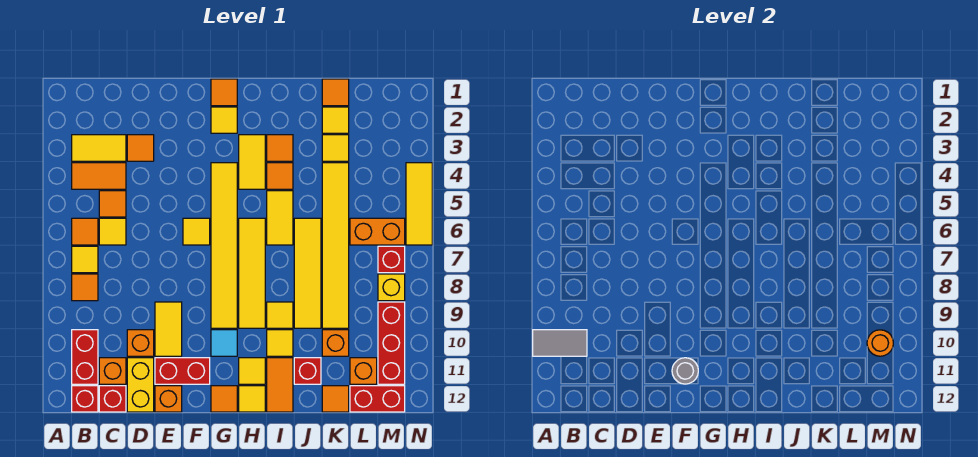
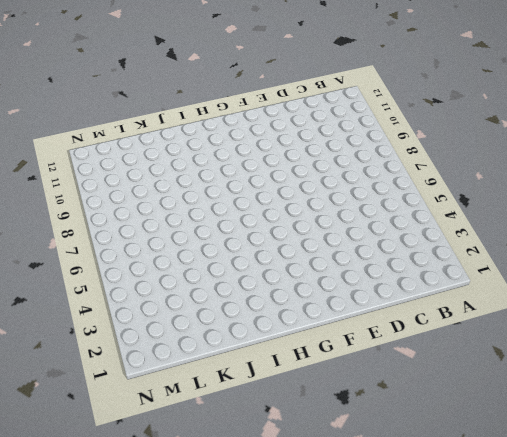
none -> yellow tile B3:C3 level 1
none -> orange tile B4:C4 level 1
none -> orange tile B6 level 1
none -> yellow tile B7 level 1

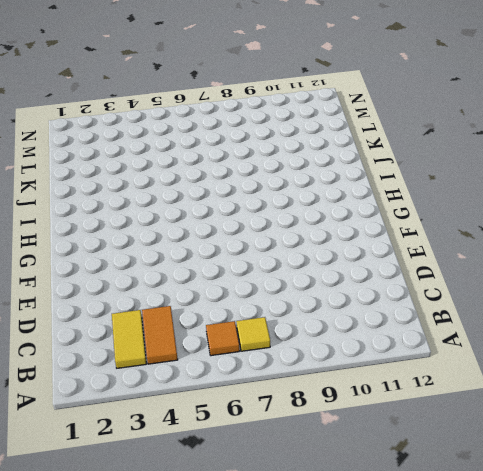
none -> orange tile B8 level 1
none -> red brick B10:B11 level 1
none -> red brick B12 level 1
none -> orange tile C5 level 1

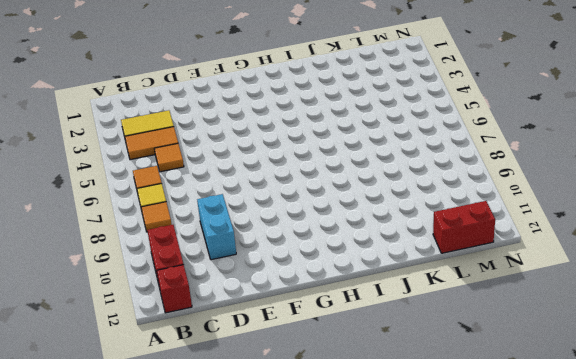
cyan brick D9:D10 level 1 -> orange brick D10 level 1
none -> yellow tile C6 level 1
none -> orange brick C11 level 1
none -> red brick C12 level 1
none -> orange tile D3 level 1

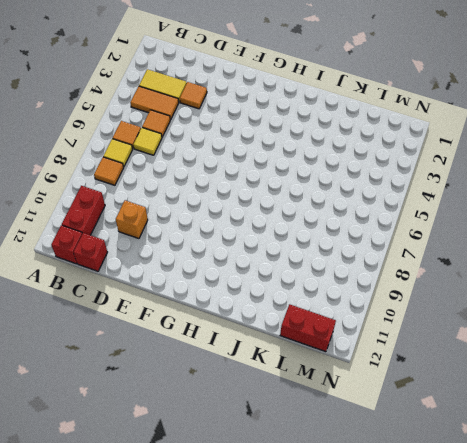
none -> orange brick C11 level 1
none -> yellow brick D11:D12 level 1
none -> yellow tile E9:E10 level 1
none -> red brick E11:F11 level 1

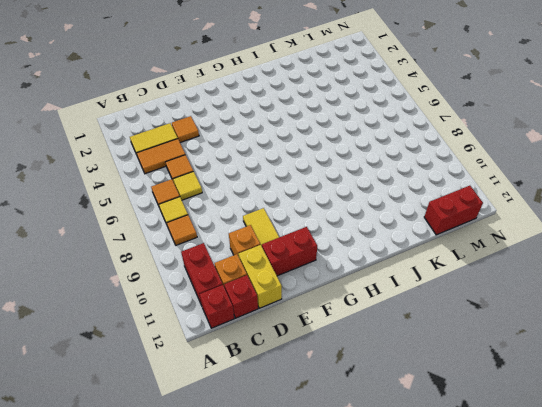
none -> orange brick E12 level 1
none -> yellow tile F6 level 1
none -> orange tile G1 level 1
none -> yellow tile G2 level 1

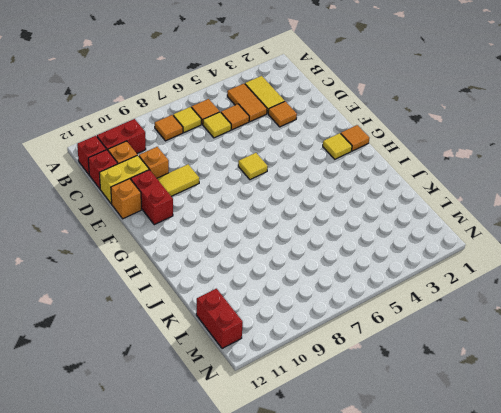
none -> yellow tile G4:G9 level 1
none -> cyan tile G10 level 1
none -> orange tile G12 level 1
none -> yellow tile H3:H4 level 1

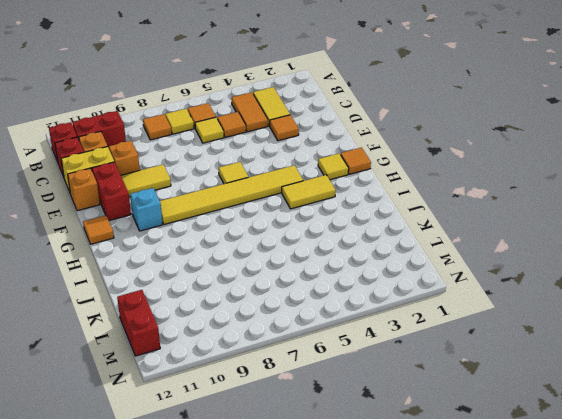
cyan brick G10 level 1 -> cyan tile G10 level 1
none -> yellow tile H6:H9 level 1
none -> yellow tile H11 level 1
none -> yellow tile H12 level 1
none -> orange tile I3 level 1

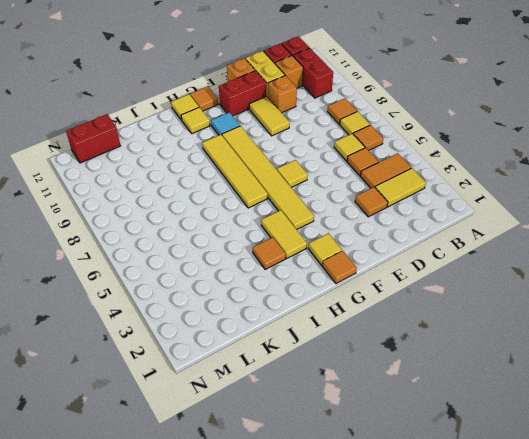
none -> orange tile I4 level 1
none -> yellow tile I5:I6 level 1
none -> yellow tile I9 level 1
none -> yellow tile I10 level 1

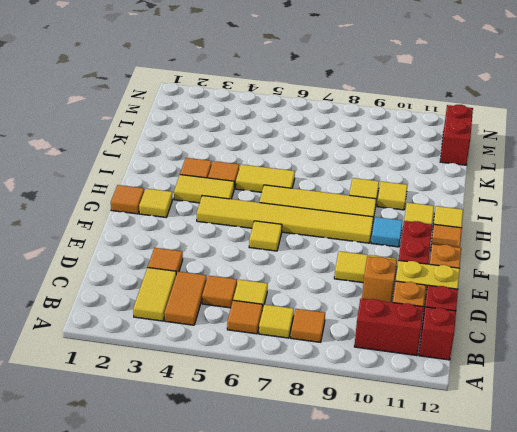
none -> orange tile I11:I12 level 1
none -> yellow tile J6:J9 level 1
none -> red brick J11 level 1
none -> orange tile K1 level 1

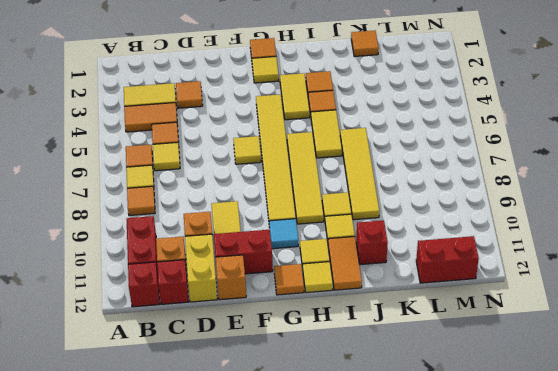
none -> yellow tile K2 level 1
none -> yellow tile K3 level 1
none -> yellow tile K4:K9 level 1
none -> orange brick K10 level 1

